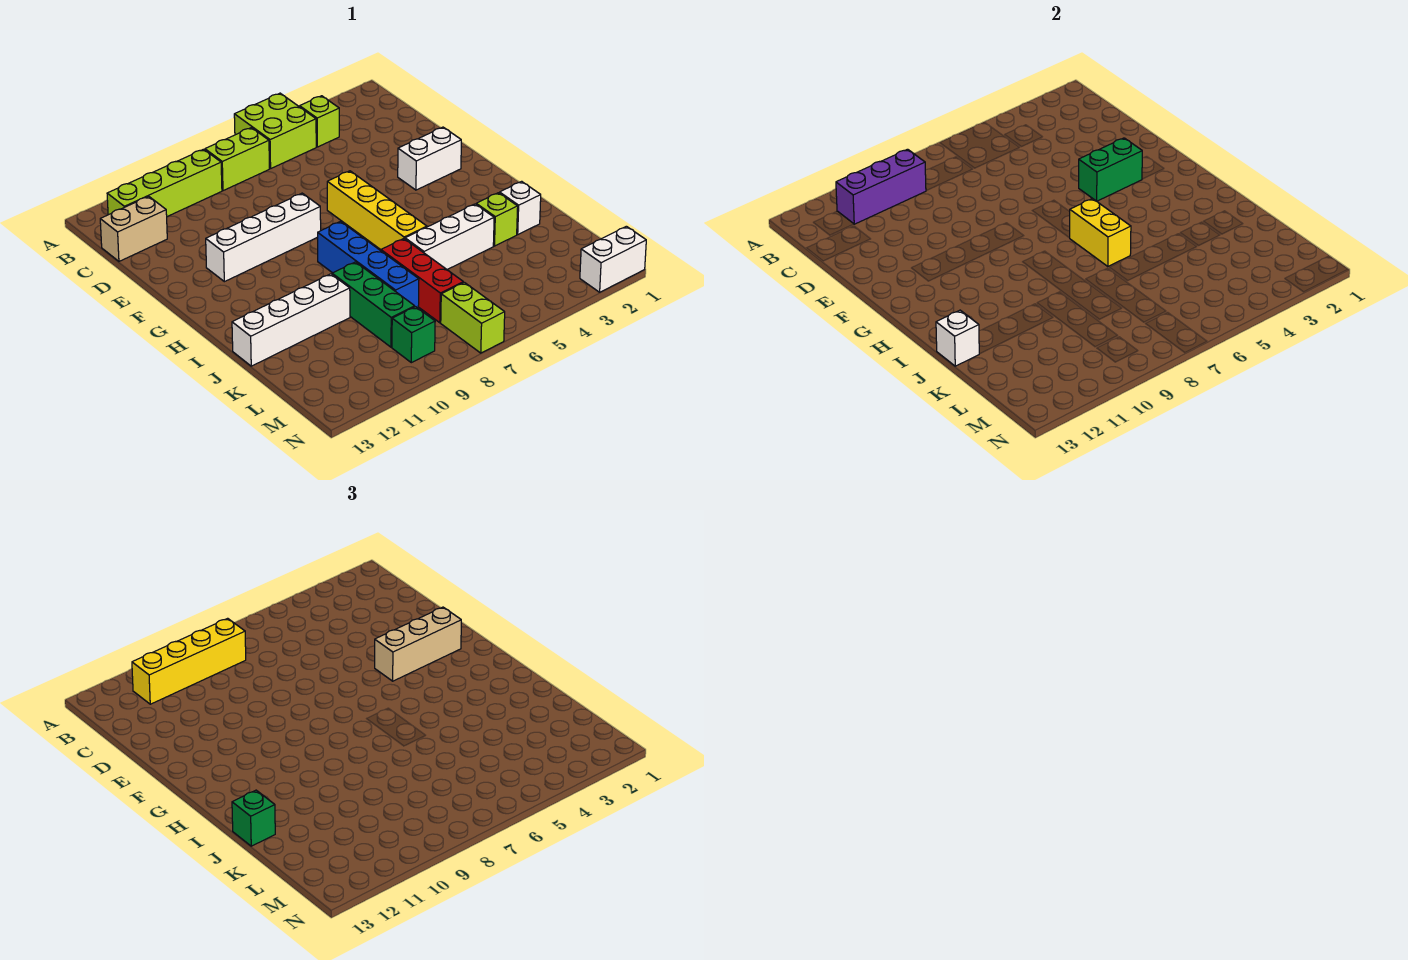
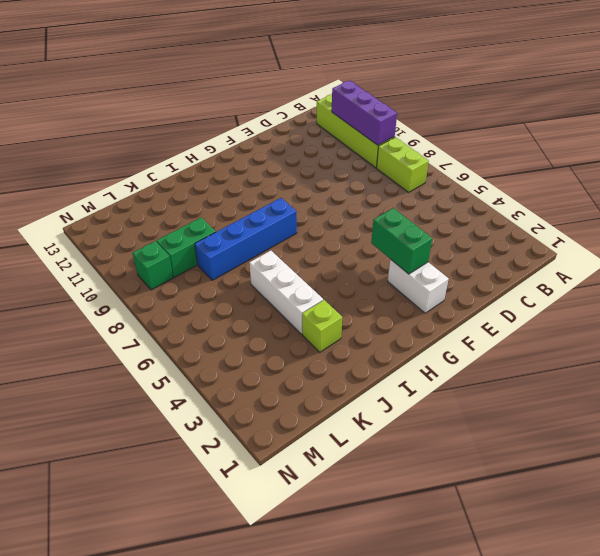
green brick K9:L9 level 1 -> green brick J9:L9 level 1
none -> lime brick A5:B6 level 1
none -> lime brick B4 level 1
none -> tan brick C12:C13 level 1

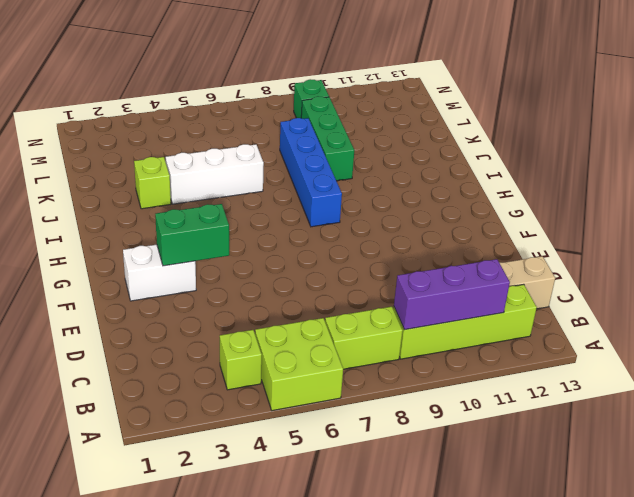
none -> yellow brick F6:I6 level 1
none -> white brick F8:F11 level 1
none -> white brick J2 level 1

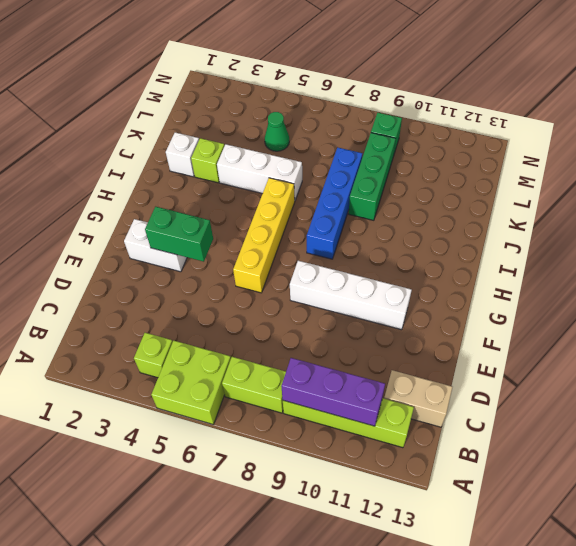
green cone L5 level 1 -> none
none -> red brick J7:L7 level 1
none -> white brick J10:J13 level 1
none -> lime brick M7:N7 level 1

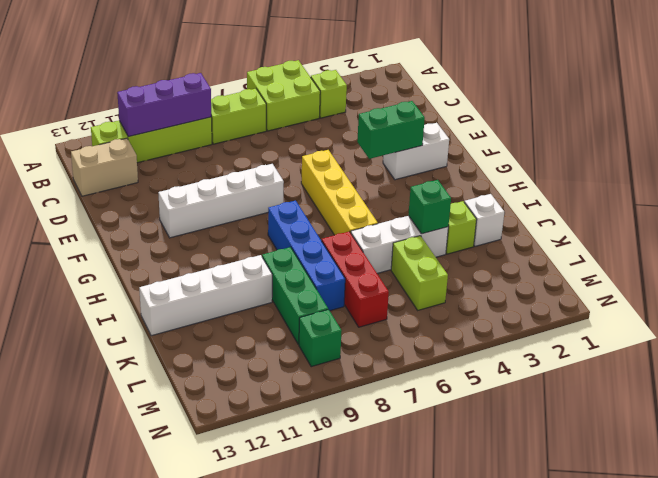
green brick J4 level 2 -> green brick J13 level 3
lime brick K5:L5 level 1 -> lime brick M7:N7 level 1
none -> white brick N1:N2 level 1
none -> yellow brick H6:I6 level 2
none -> white brick J13 level 2

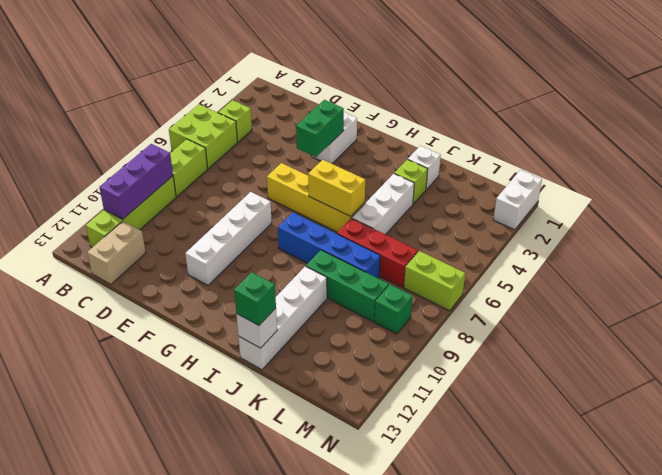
none -> yellow brick B8:B11 level 3
none -> tan brick F2:F4 level 3

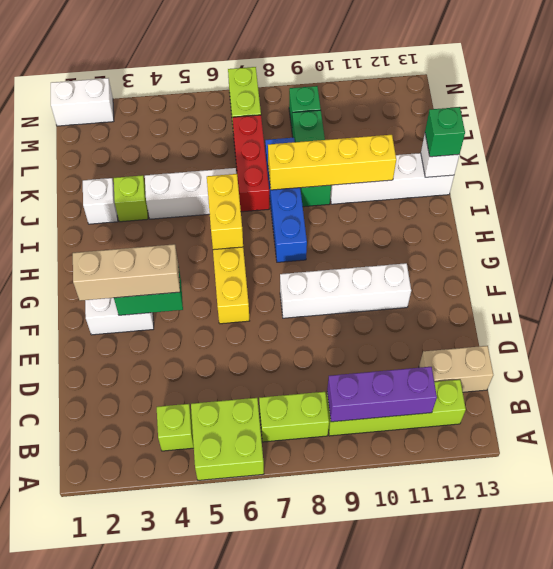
yellow brick J8:J11 level 2 -> yellow brick B8:B11 level 3

